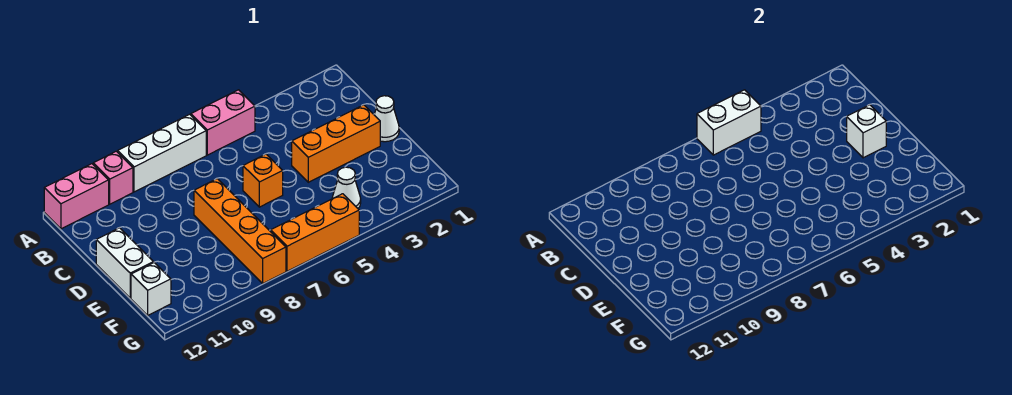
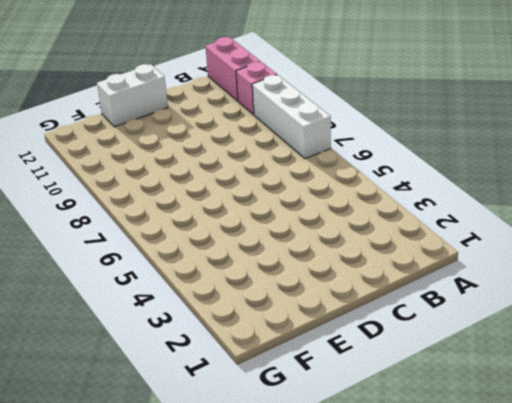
none -> pink brick A5:A6 level 1
none -> white cone D1 level 1
none -> orange brick D2:D4 level 1

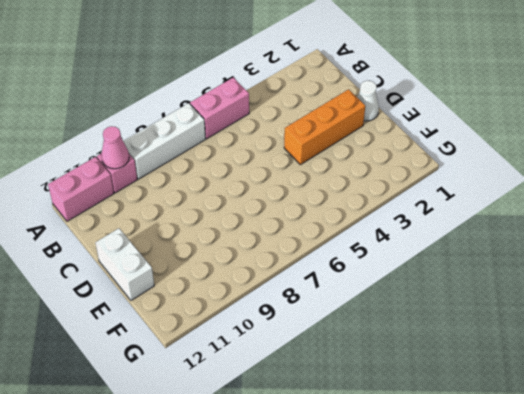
pink cone A10 level 2 -> none
none -> orange brick D6 level 1
none -> orange brick D8:G8 level 1
none -> white cone F4 level 1

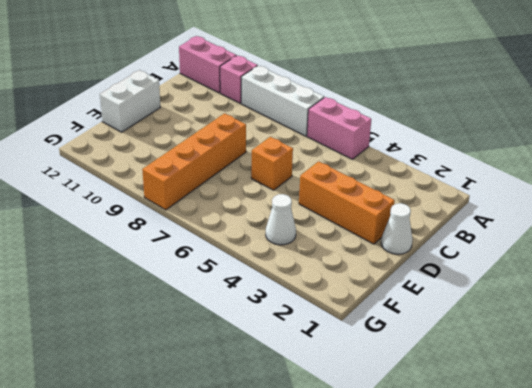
none -> white brick F12 level 1
none -> orange brick G5:G7 level 1
none -> white brick A5:A6 level 2

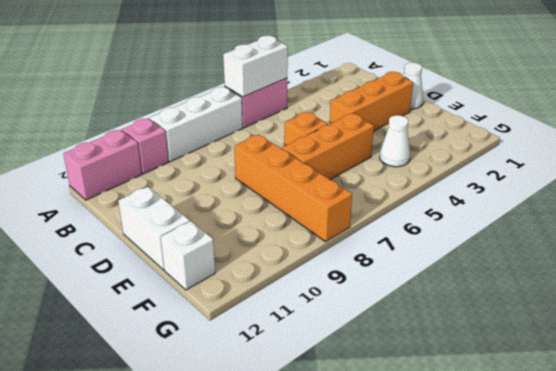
orange brick E5:E7 level 1 -> orange brick G5:G7 level 1
none -> white brick D2 level 2

